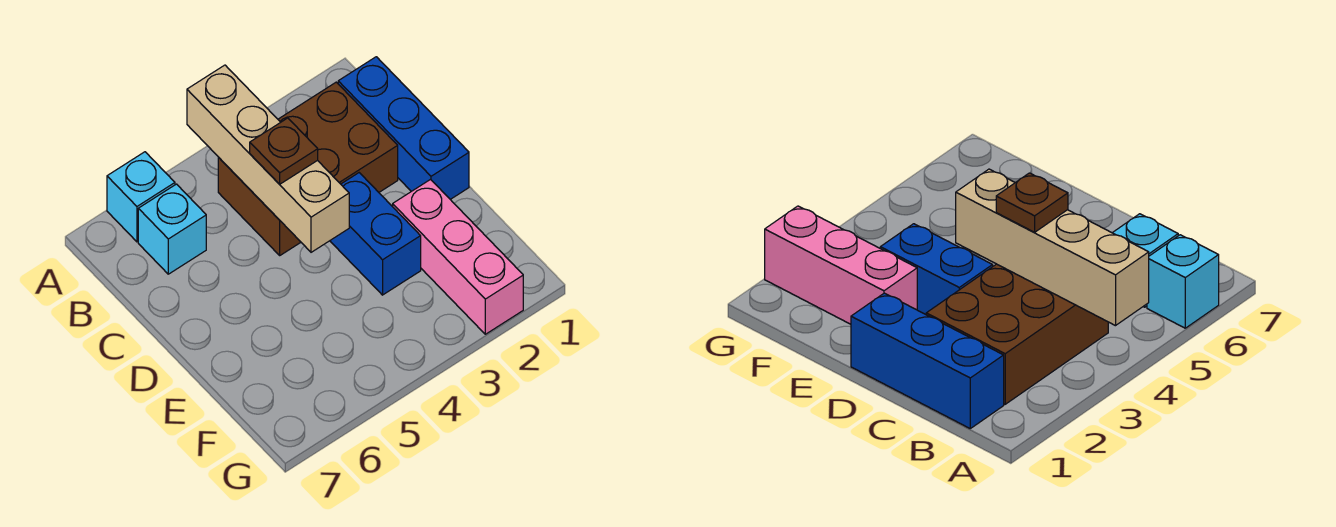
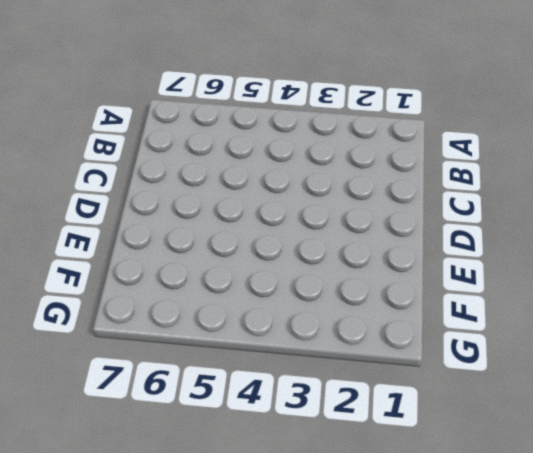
none -> cyan brick A6 level 1
none -> blue brick B1:D1 level 1

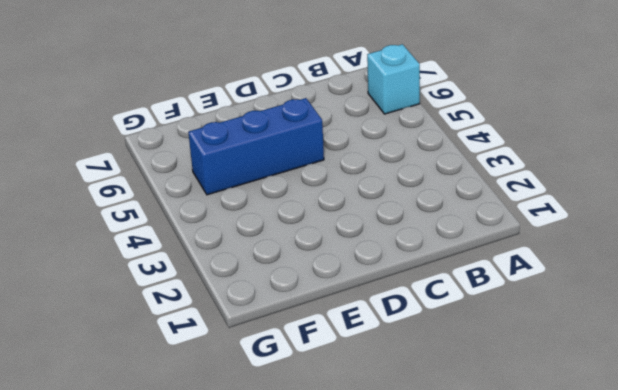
blue brick D5:F5 level 1 -> blue brick B1:D1 level 1
none -> brown brick B2:C4 level 1
none -> cyan brick B6 level 1

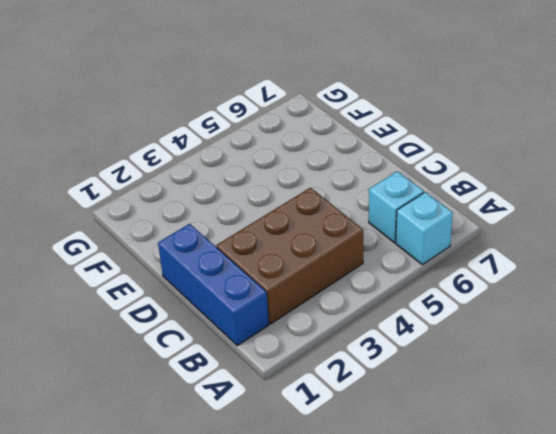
none -> blue brick D3:E3 level 1
none -> pink brick E2:G2 level 1

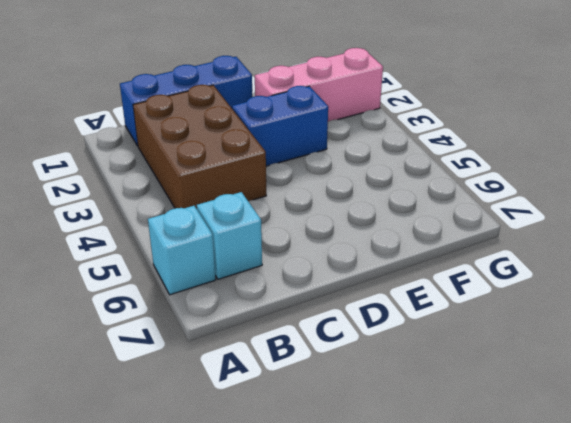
none -> tan brick A4:D4 level 2
none -> brown plate C4 level 3

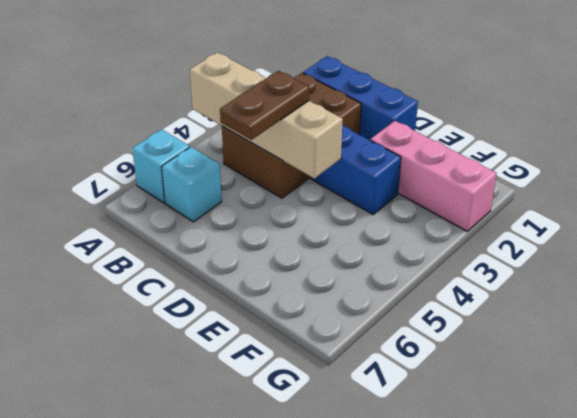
brown plate C4:C5 level 3 -> brown plate C4 level 3

